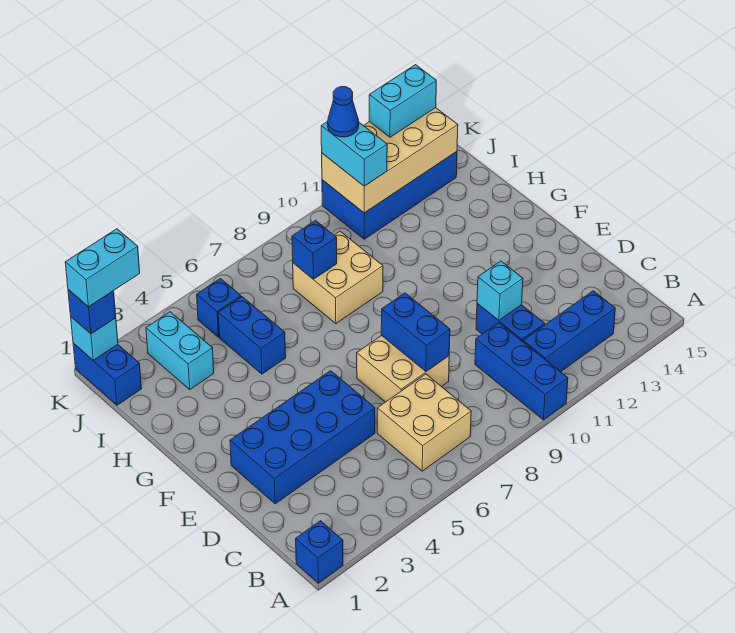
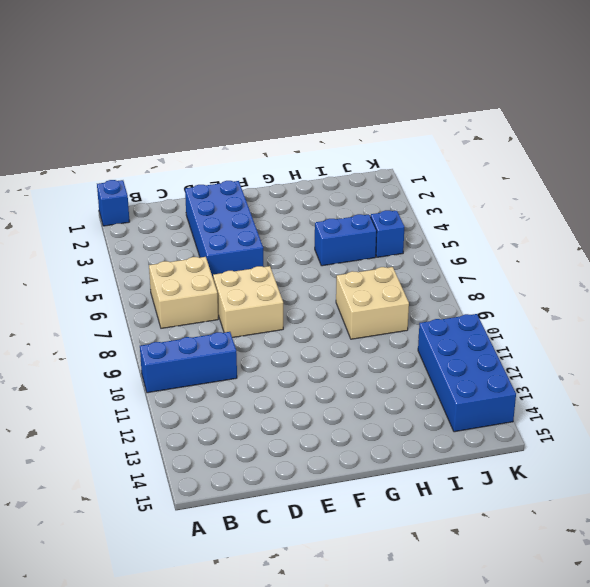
none -> blue brick B11:B13 level 1
none -> blue brick C11:D11 level 1
none -> cyan brick I3:J3 level 1

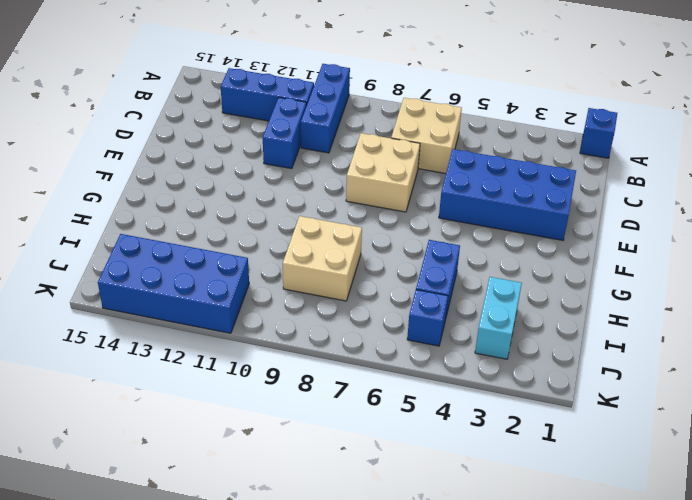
none -> blue brick J1:K1 level 1
none -> blue brick D8:E8 level 2
none -> cyan brick D11 level 2

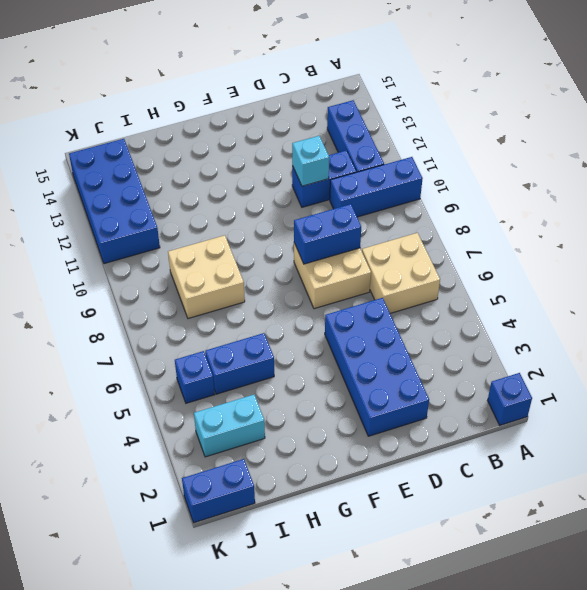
none -> blue brick I8 level 2
none -> tan brick J11:K14 level 2
none -> cyan brick K1 level 2

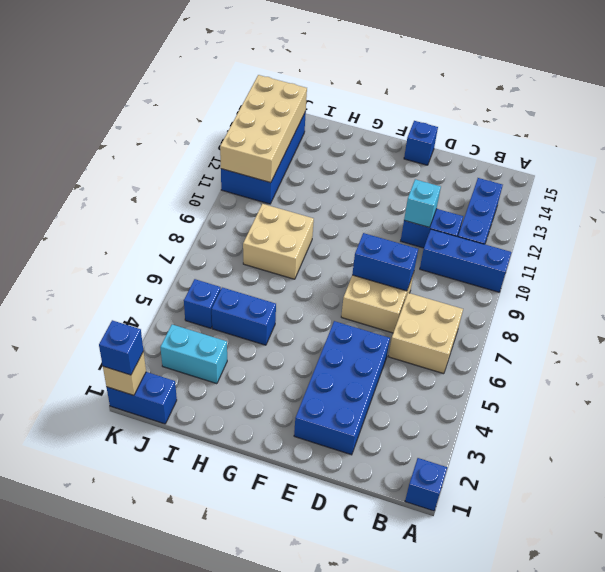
blue brick E15 level 1 -> blue brick I8 level 2
tan brick K1 level 2 -> cyan brick K1 level 2
none -> cyan brick J11:K11 level 3
none -> cyan brick K13:K14 level 3
none -> cyan brick K1:K2 level 4

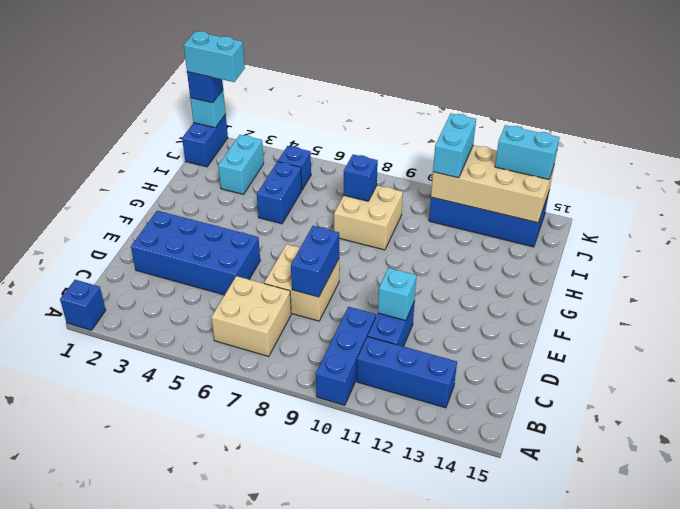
none -> blue cone K11 level 4

